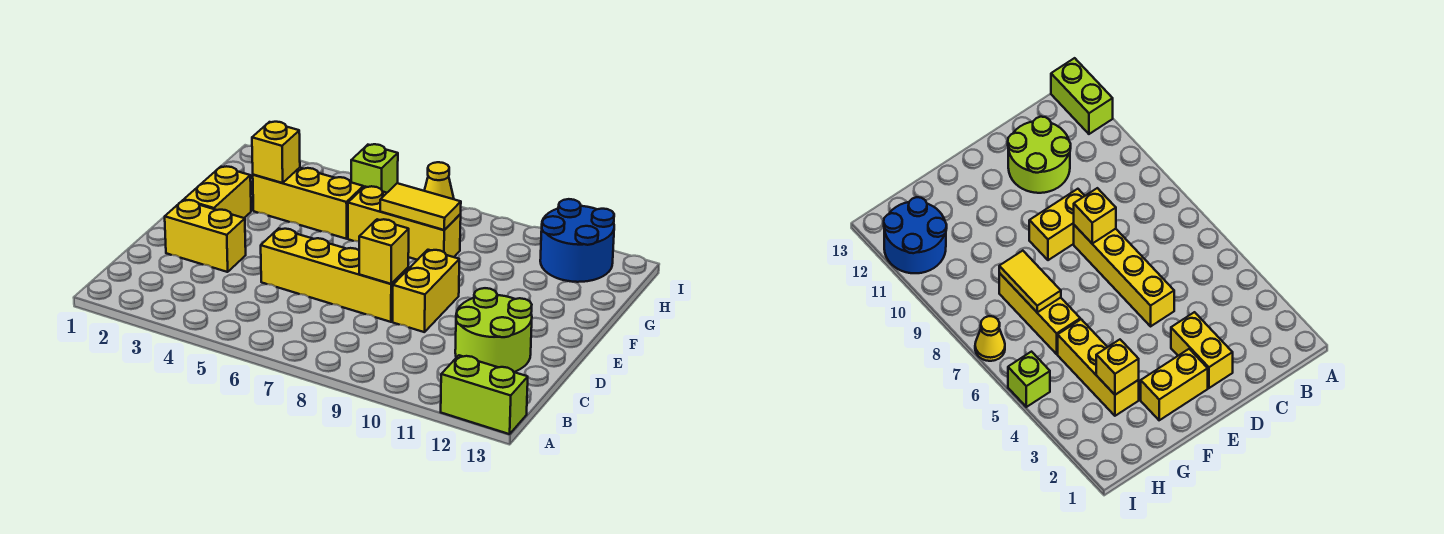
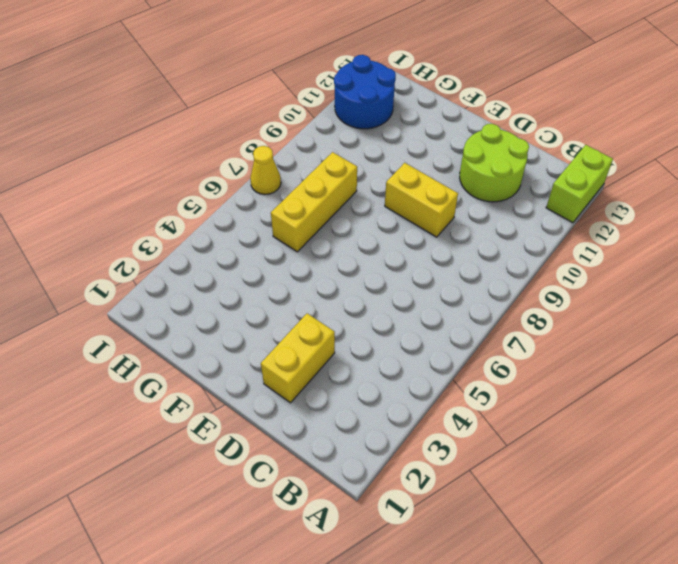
none -> yellow brick D5:D8 level 1
none -> yellow brick E2:F2 level 1
none -> yellow brick G3:G5 level 1

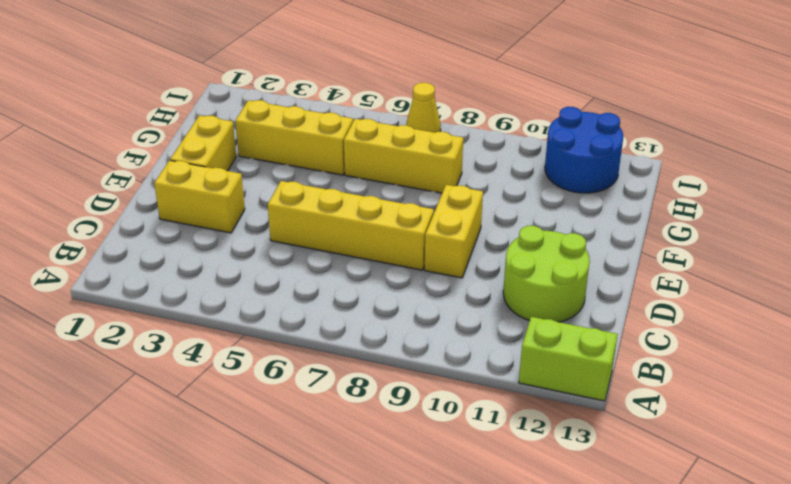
none -> lime brick I5 level 1
none -> yellow brick D8 level 2
none -> yellow brick G3 level 2

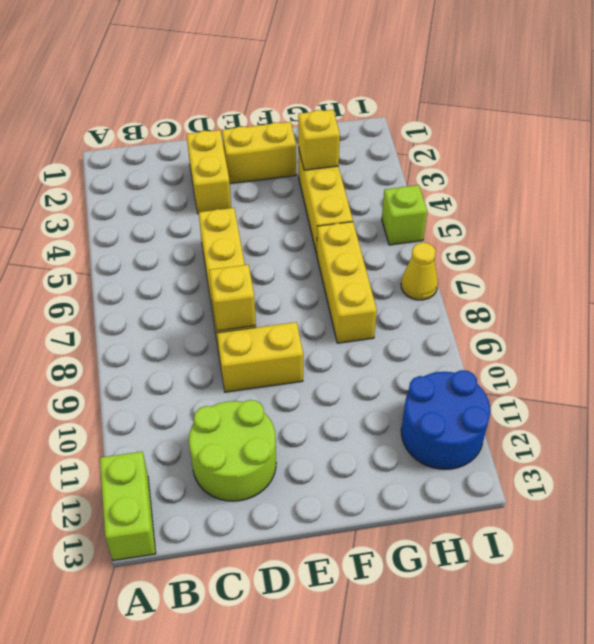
none -> yellow tile G7:G8 level 2

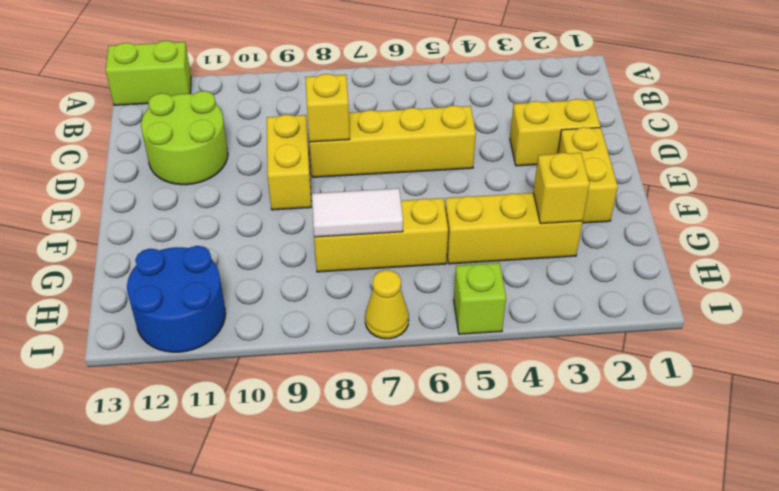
white tile G7:G8 level 2 -> yellow tile G7:G8 level 2

